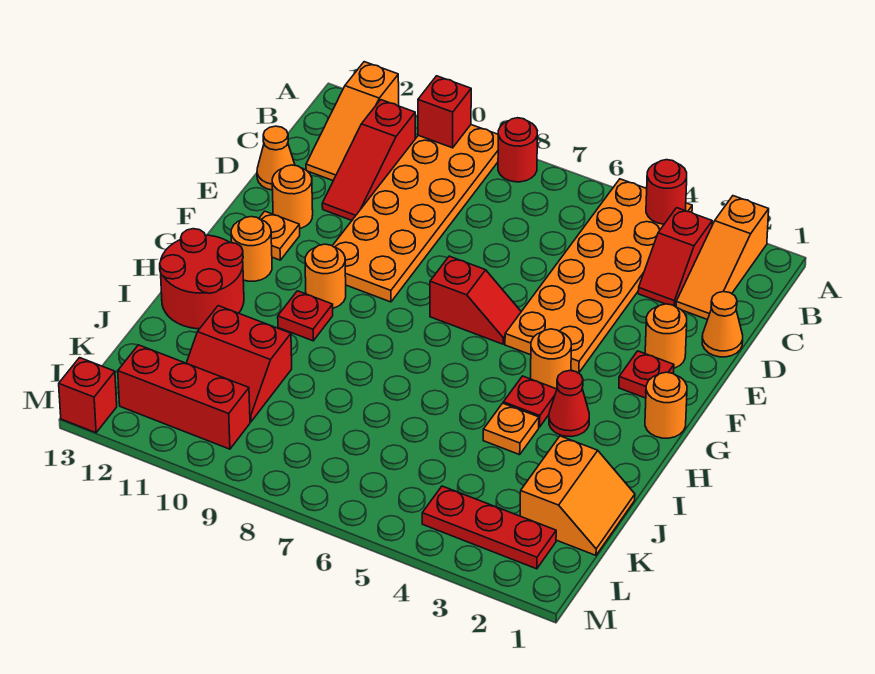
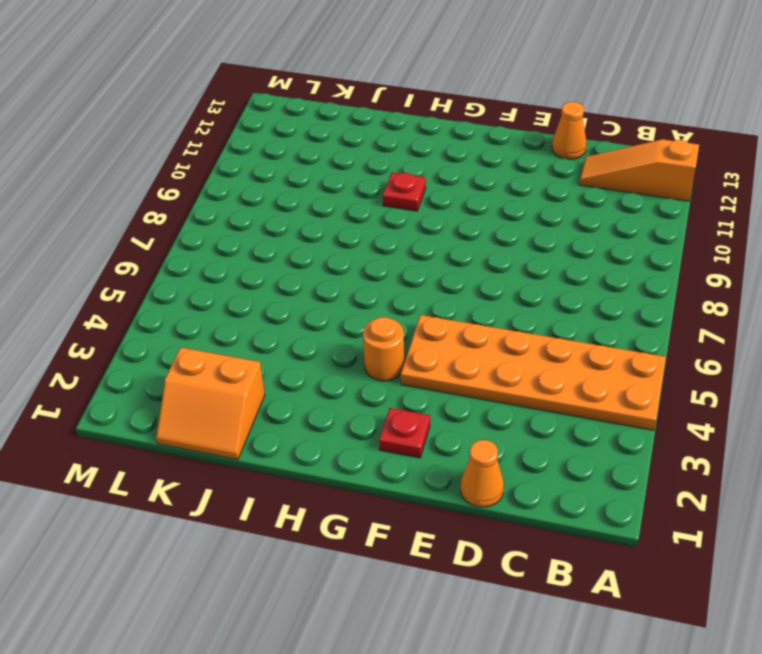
none -> orange slope A2:C2 level 1 top A
none -> red round brick A8 level 1
none -> orange plate A9:F10 level 1
none -> red slope B3:C3 level 1 top B

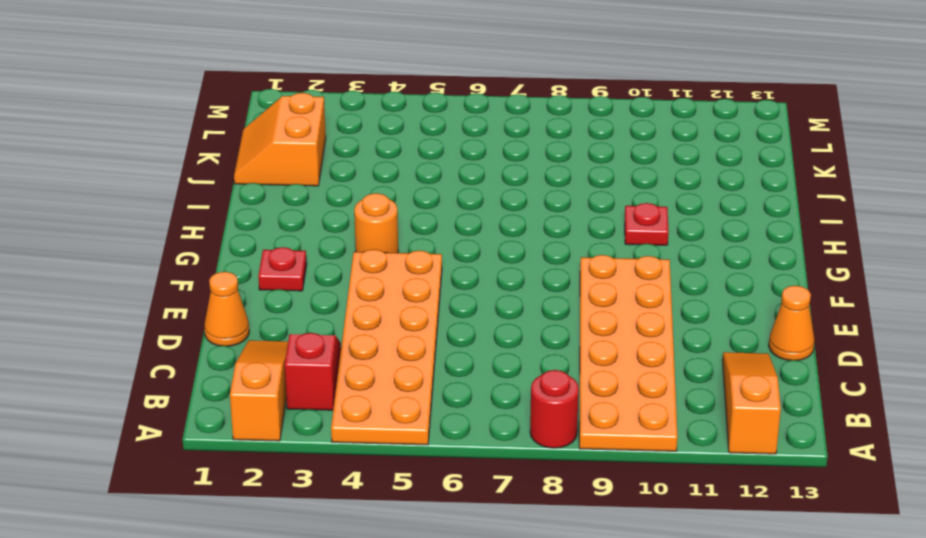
none -> red slope B11:D11 level 1 top B
none -> orange round brick E2 level 1
none -> orange round brick E12 level 1
none -> red slope F6:F7 level 1 top 7

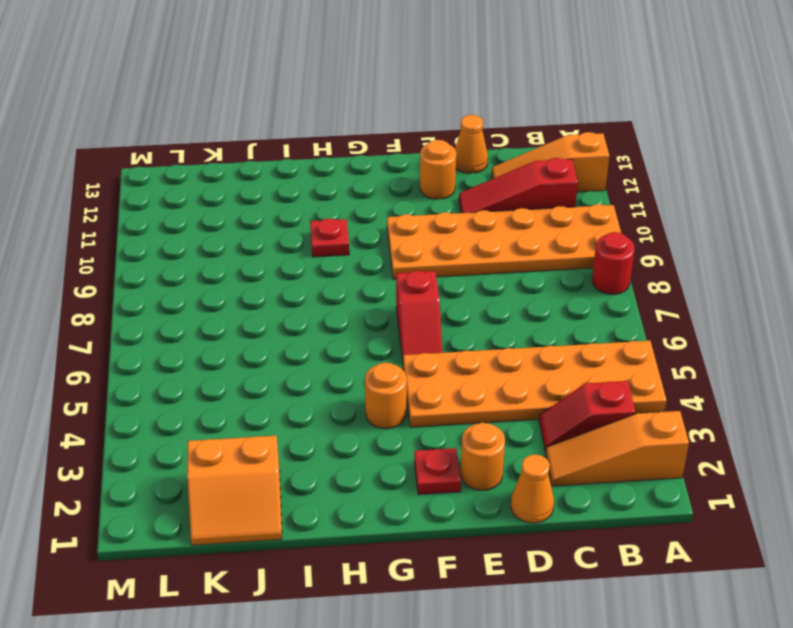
none -> orange plate F12 level 1
none -> orange round brick G1 level 1
none -> orange round brick G10 level 1
none -> orange round brick G12 level 1

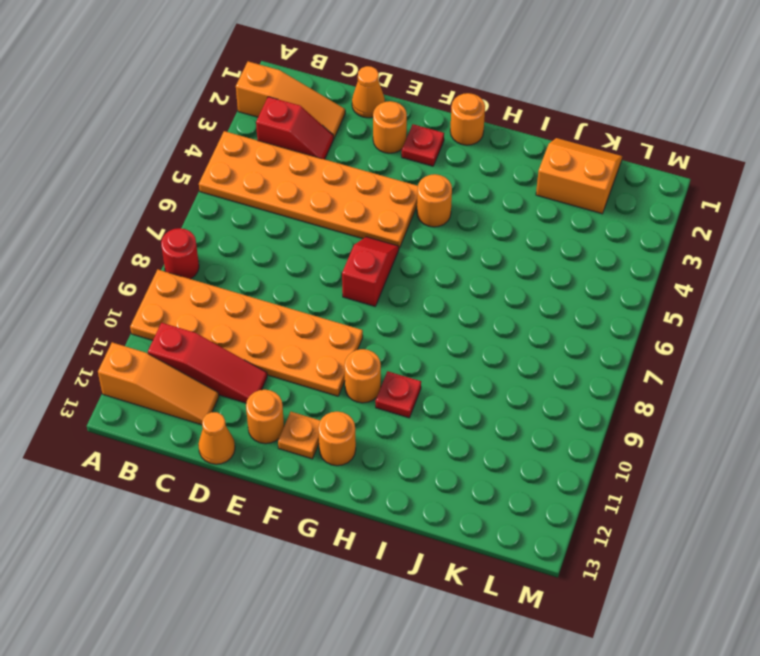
none -> red cone H3 level 1
none -> red plate H4 level 1
none -> red round brick H12:I13 level 1
none -> orange plate I4 level 1

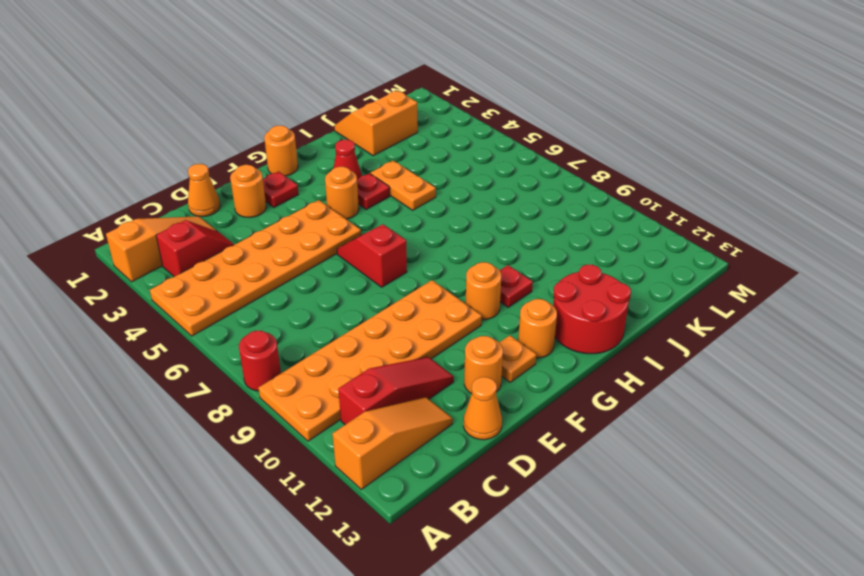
orange plate I4:I5 level 1 -> orange plate I4 level 1
none -> red slope J10:K11 level 1 top J
none -> red plate L2:L4 level 1
none -> red brick L10:L12 level 1
none -> red brick M13 level 1

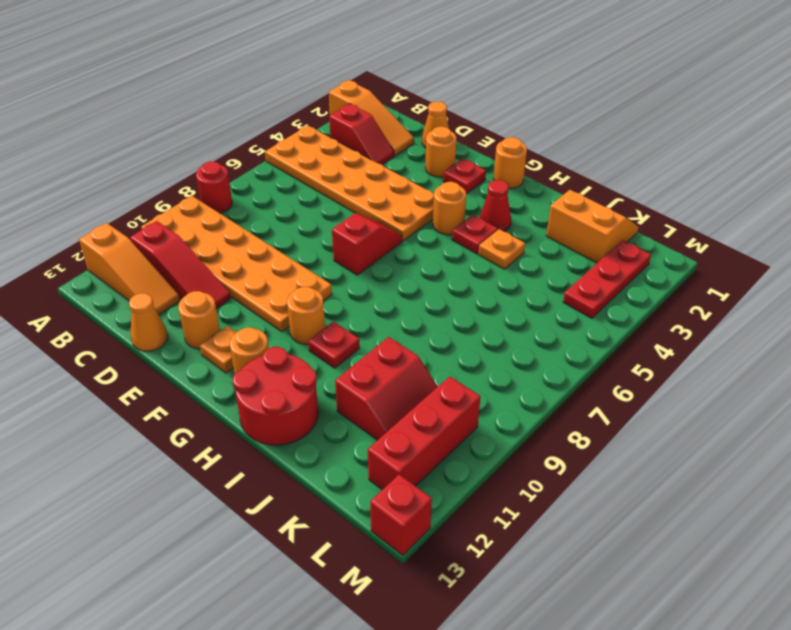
none -> red round brick A4 level 2
none -> red brick A10 level 2

